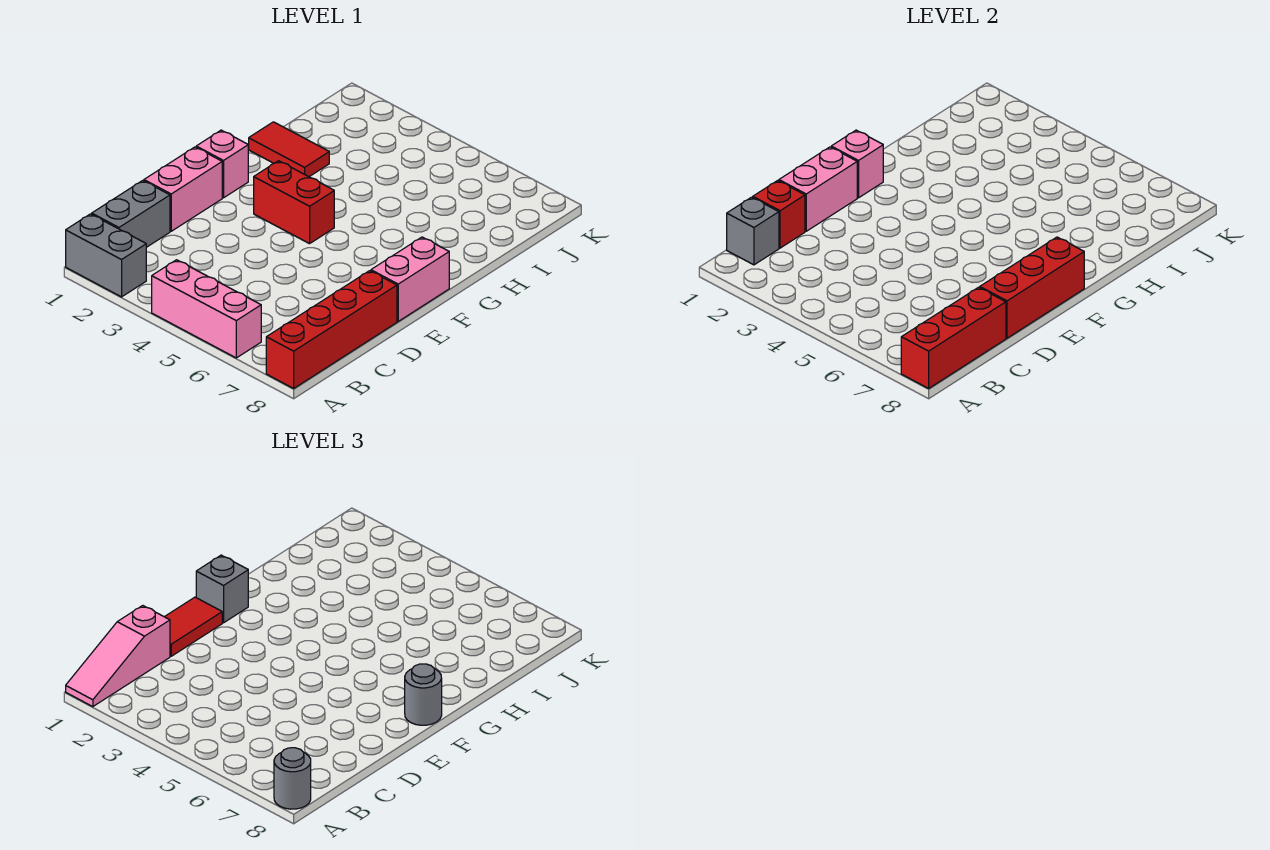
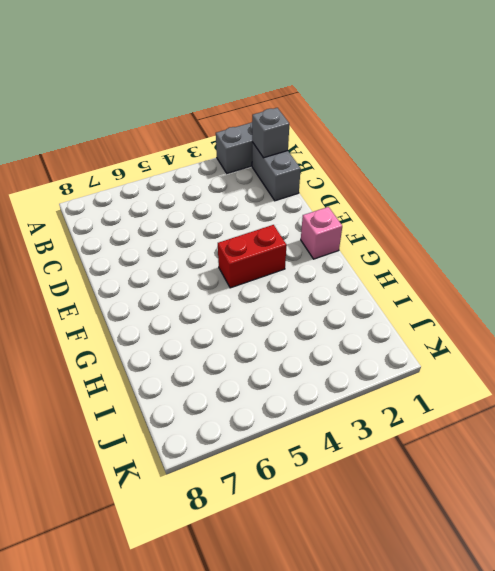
none -> pink brick A4:A6 level 1
none -> red brick A8:D8 level 1
none -> pink brick D1:E1 level 1

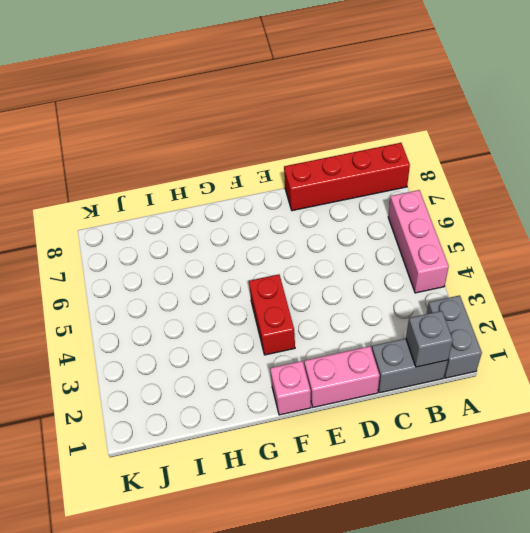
none -> pink brick E8:F8 level 1
none -> red tile H1:H2 level 1
none -> red brick A8:C8 level 2

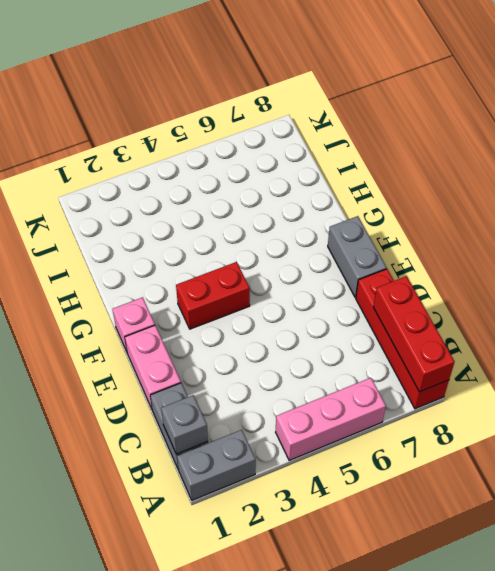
grey brick E8:F8 level 1 -> pink brick E8:F8 level 1
none -> red tile H1:H2 level 1
none -> red brick C1 level 2
none -> pink brick D1:E1 level 2

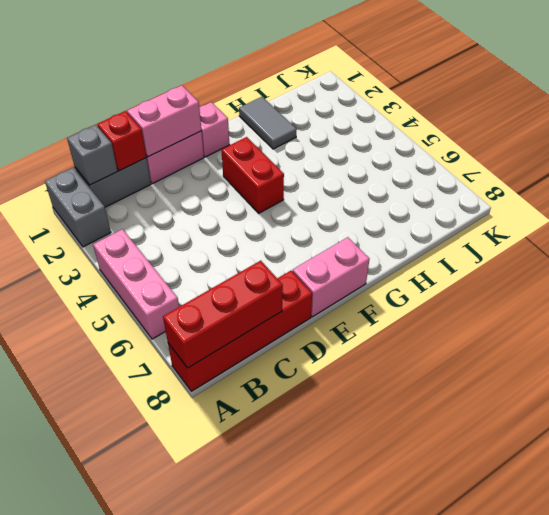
grey tile H1:H2 level 1 -> red tile H1:H2 level 1
none -> red brick D8:F8 level 2
none -> pink brick F1 level 2
none -> pink slope A1:C1 level 3 top C

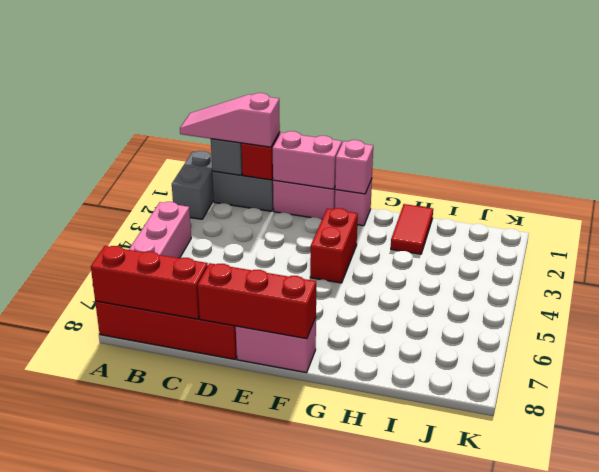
none -> grey round brick A8 level 3
none -> red tile D1:E1 level 3
none -> grey brick F1 level 3

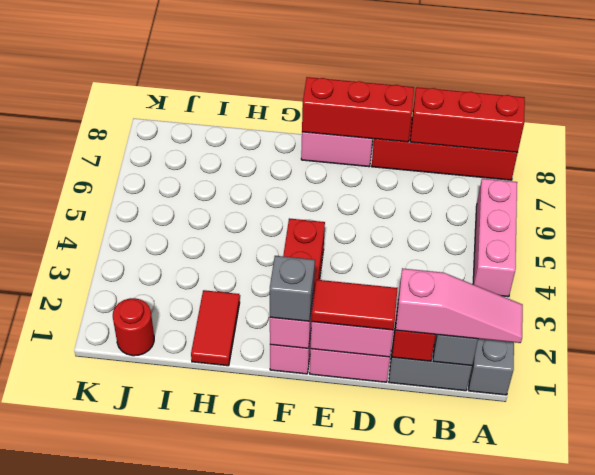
red round brick J1 level 1 -> none
none -> grey round brick A8 level 3
none -> grey round brick F8 level 3

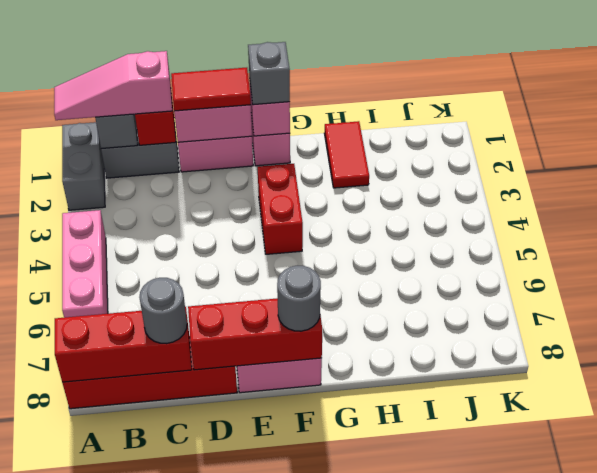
grey round brick C8 level 3 -> grey round brick A8 level 3

